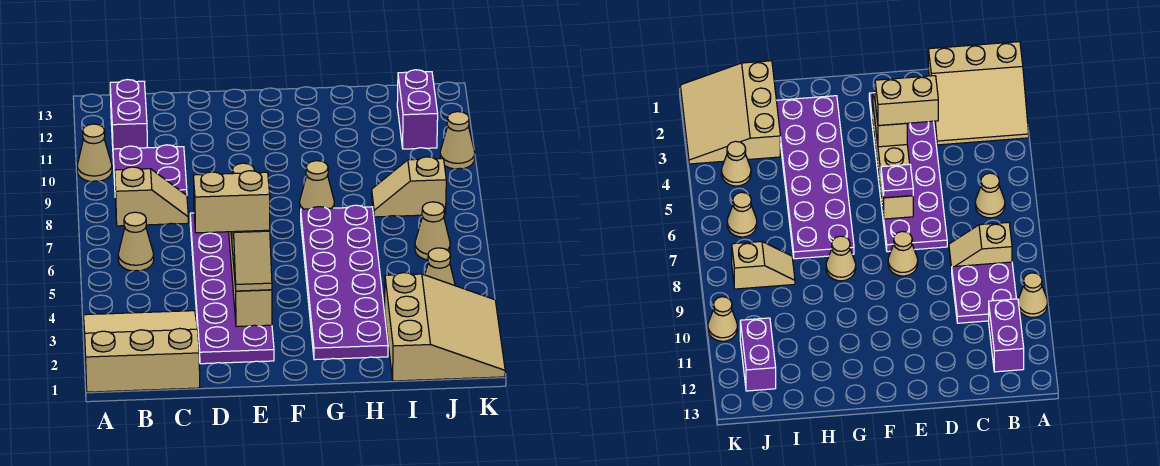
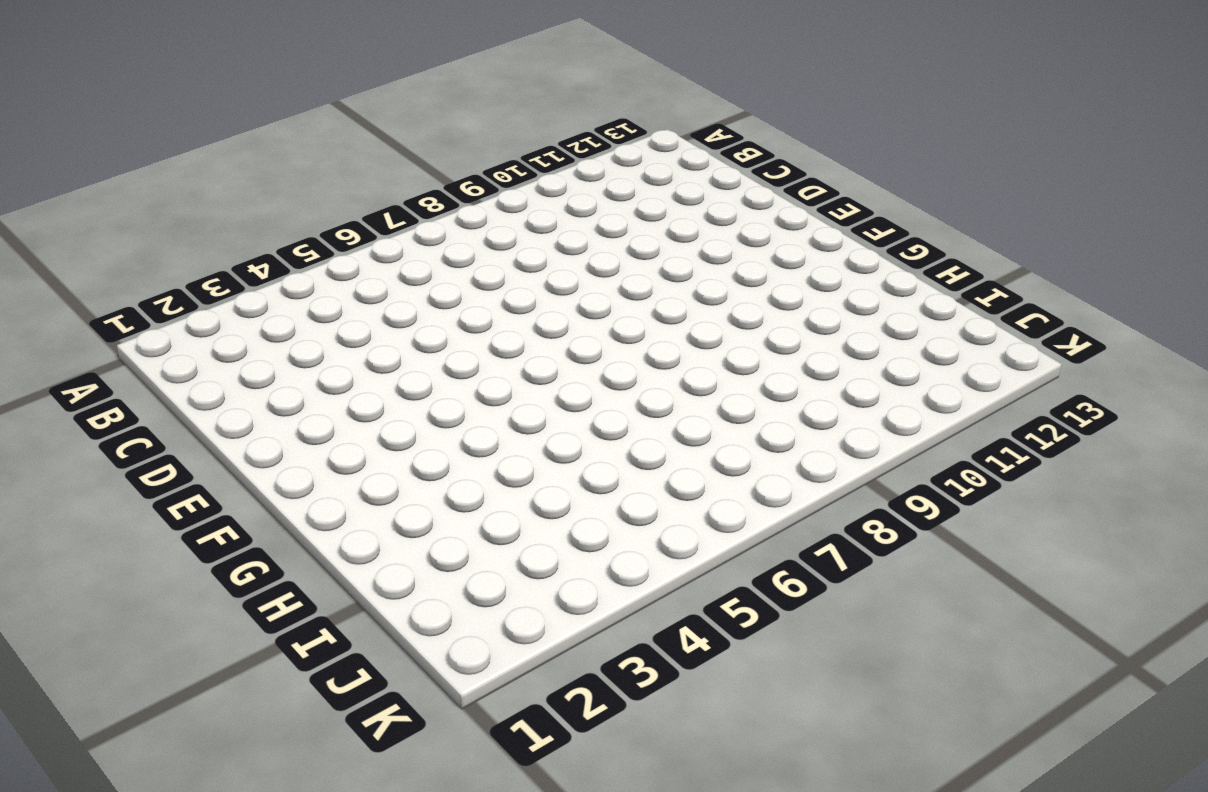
none -> tan slope A1:C3 level 1 top 1
none -> tan cone A10 level 1
none -> tan cone B6 level 1

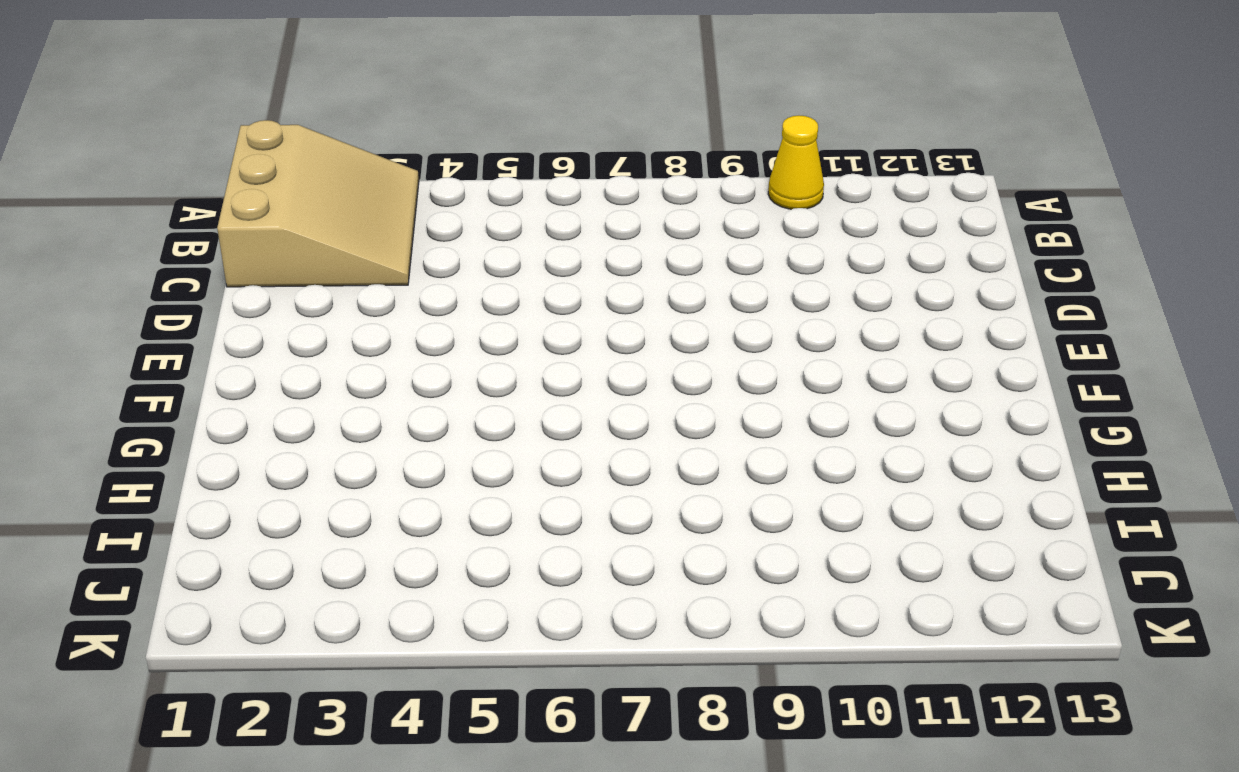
yellow cone A10 level 1 -> tan cone A10 level 1
none -> tan cone B6 level 1
none -> tan slope B8:C8 level 1 top B
none -> purple plate B9:C10 level 1

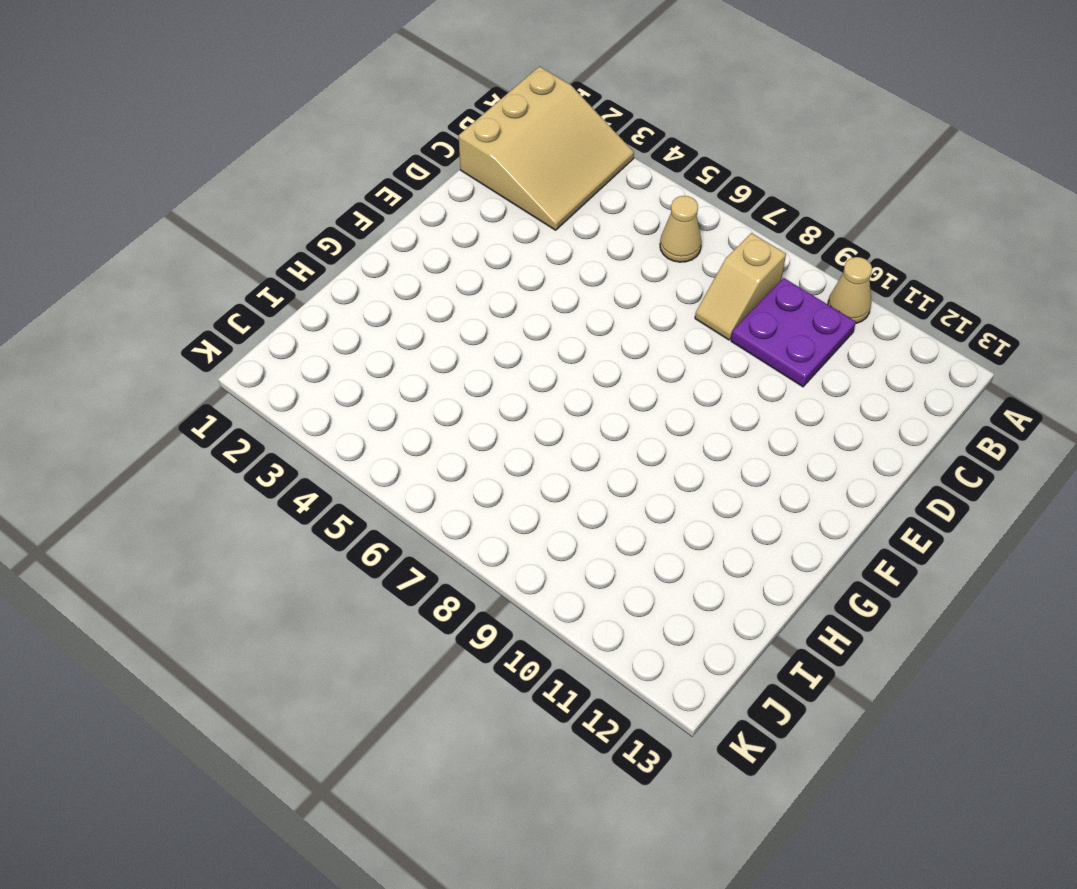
none -> purple brick B11:B12 level 1
none -> purple plate D2:E7 level 1
none -> tan cone E8 level 1

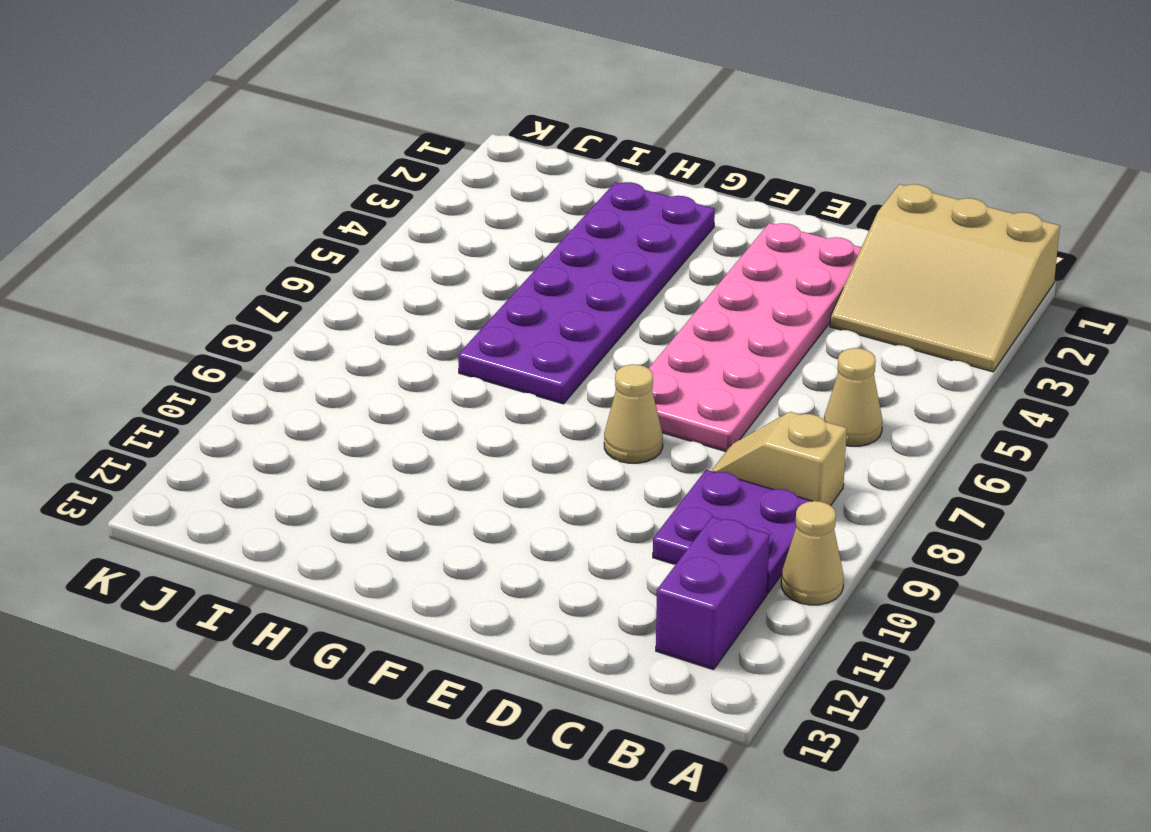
pink plate D2:E7 level 1 -> purple plate D2:E7 level 1
none -> tan cone G8 level 1
none -> tan slope I1:K3 level 1 top I
none -> tan slope I8:J8 level 1 top J

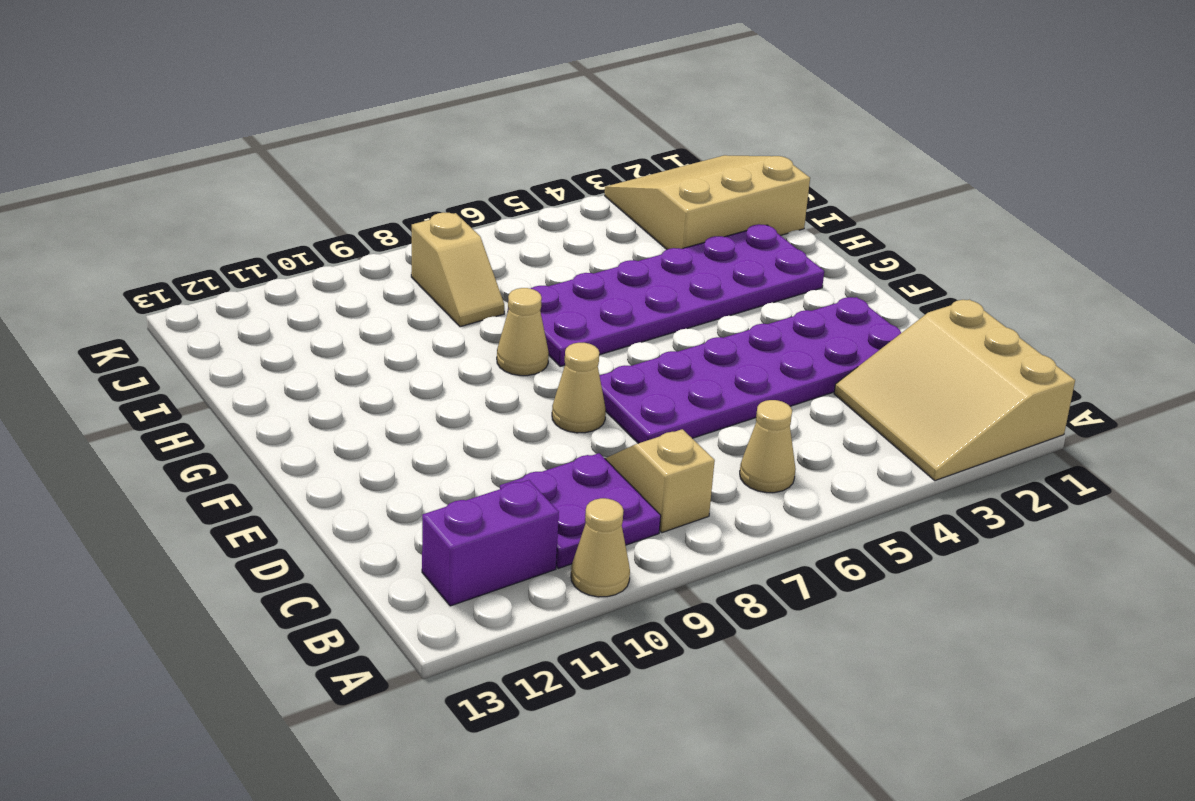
none -> tan cone J4 level 1
none -> tan cone J6 level 1
none -> purple brick J11:J12 level 1

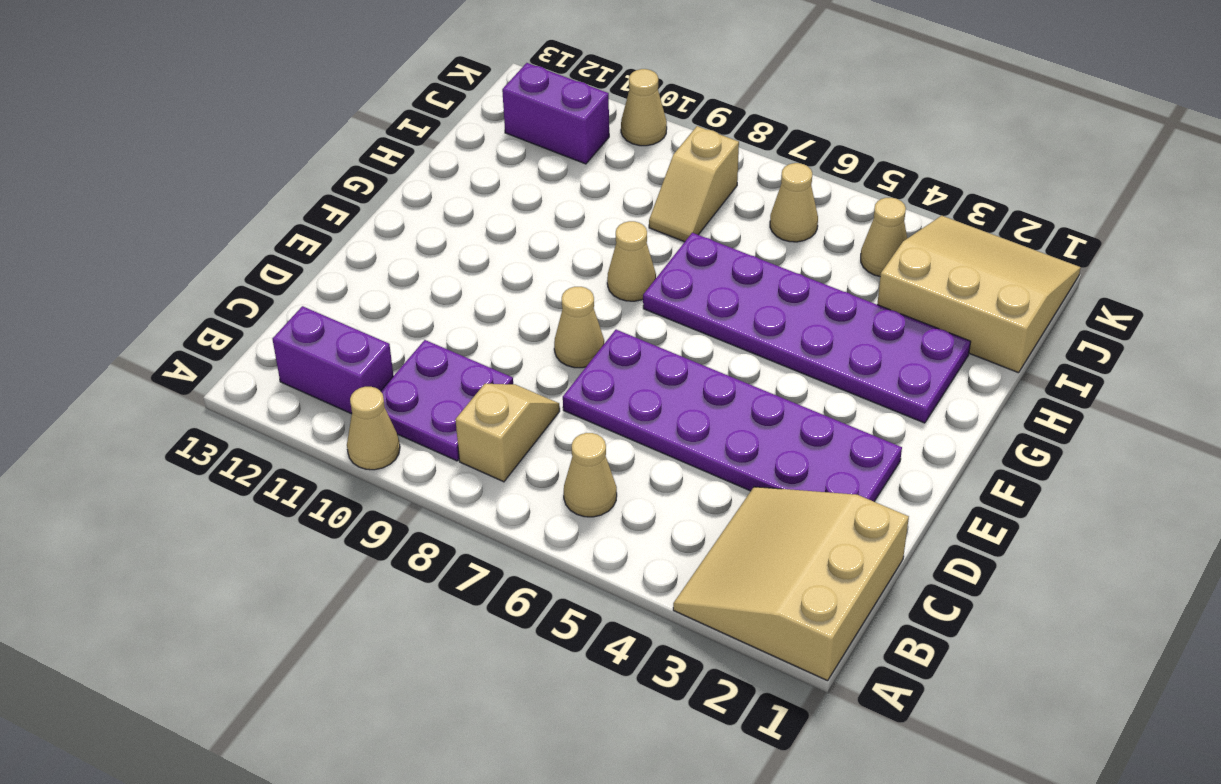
none -> tan brick E3:E6 level 2
none -> tan slope E3:E4 level 3 top 4
none -> purple plate E6 level 3

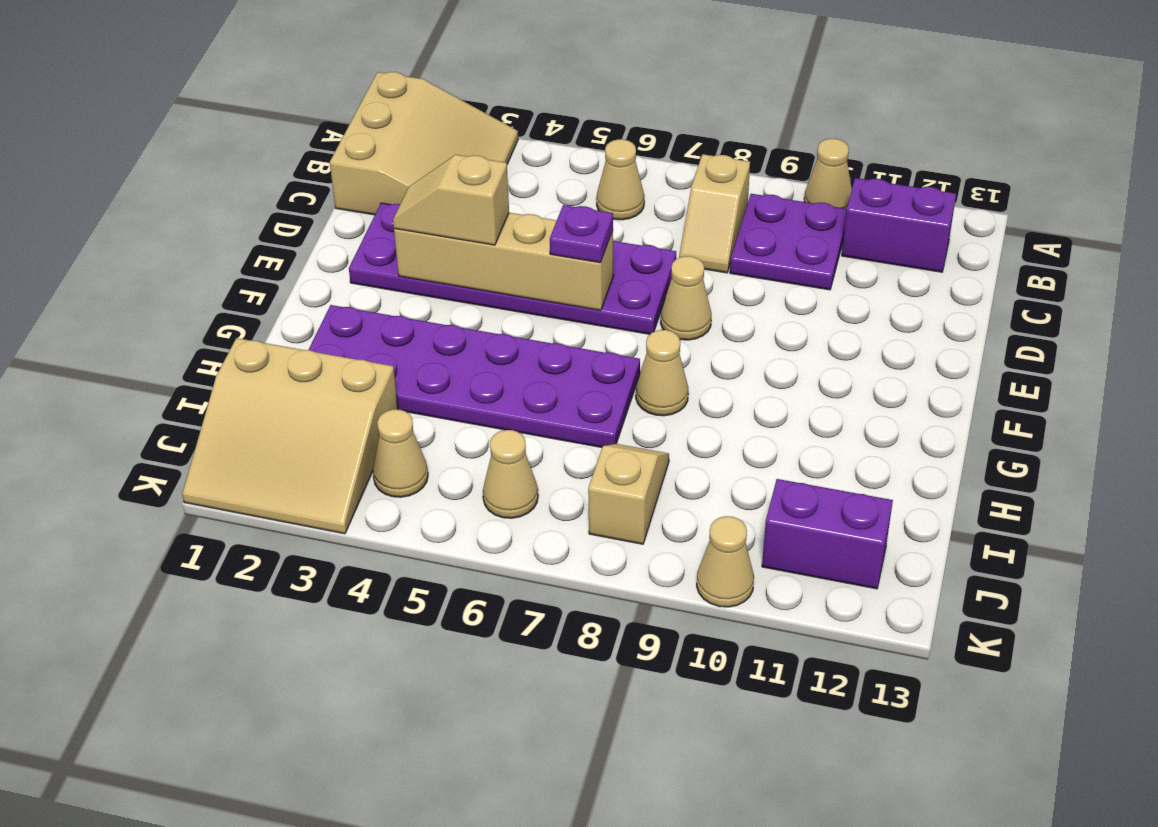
none -> tan brick D4:E4 level 4

